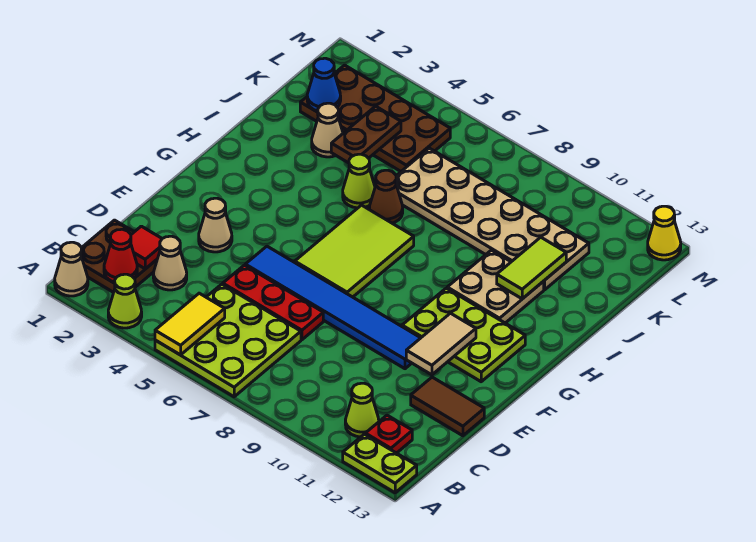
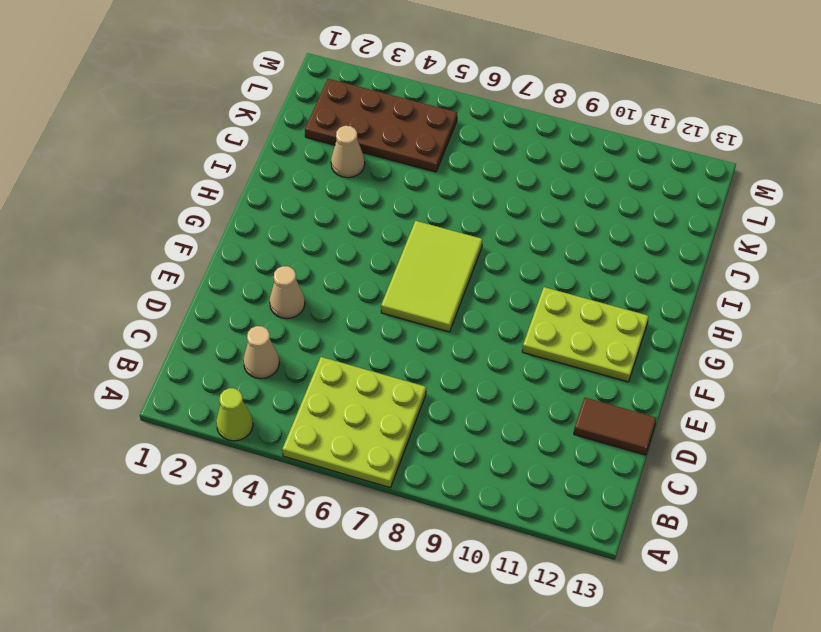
none -> tan cone A1 level 1
none -> lime plate A12:A13 level 1
none -> brown plate B1:C2 level 1

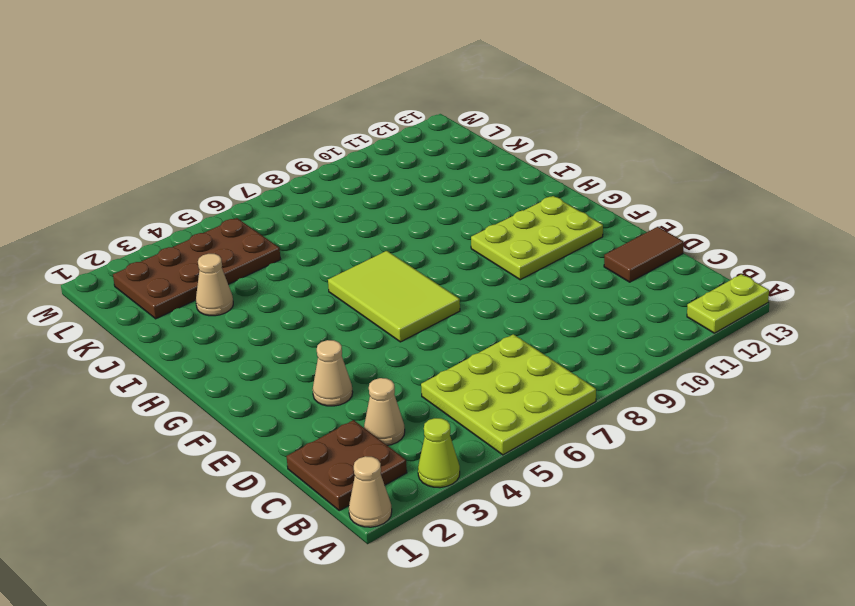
none -> lime cone B11 level 1
none -> red plate B12 level 1
none -> red plate D5:D7 level 1

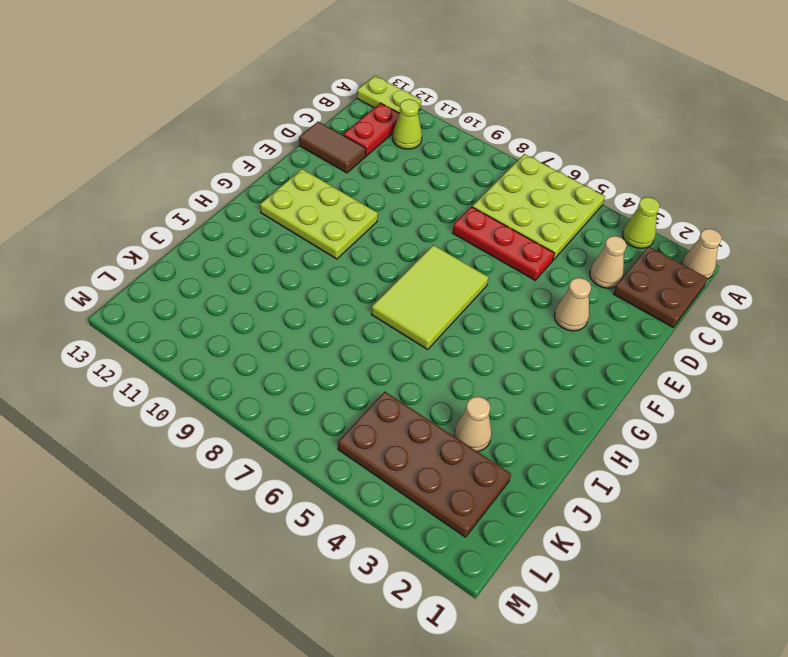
red plate B12:C12 level 1 -> red plate B12 level 1
none -> blue tile E5:E10 level 1
none -> tan plate H10:I11 level 1
none -> lime cone I5 level 1

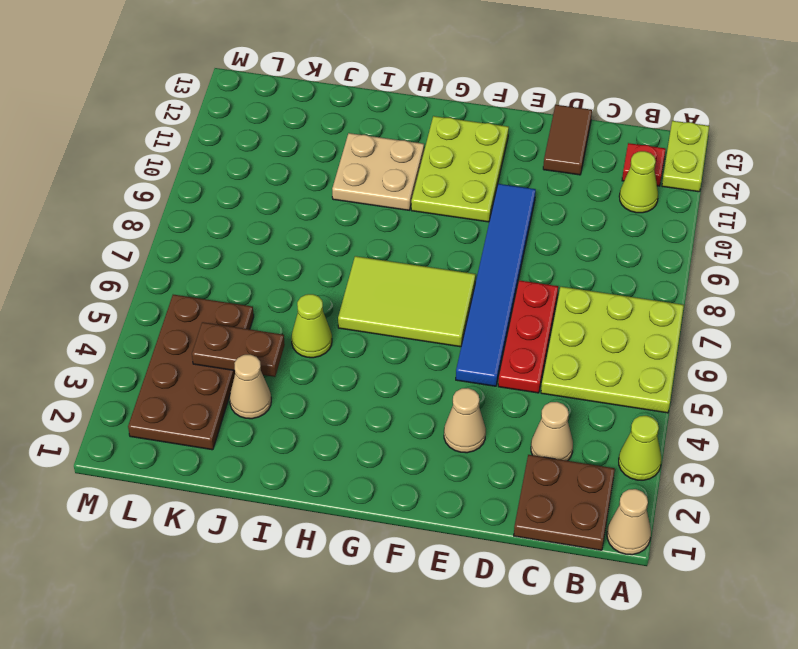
none -> brown cone I6 level 1
none -> tan plate J6:K11 level 1
none -> yellow cone M13 level 1

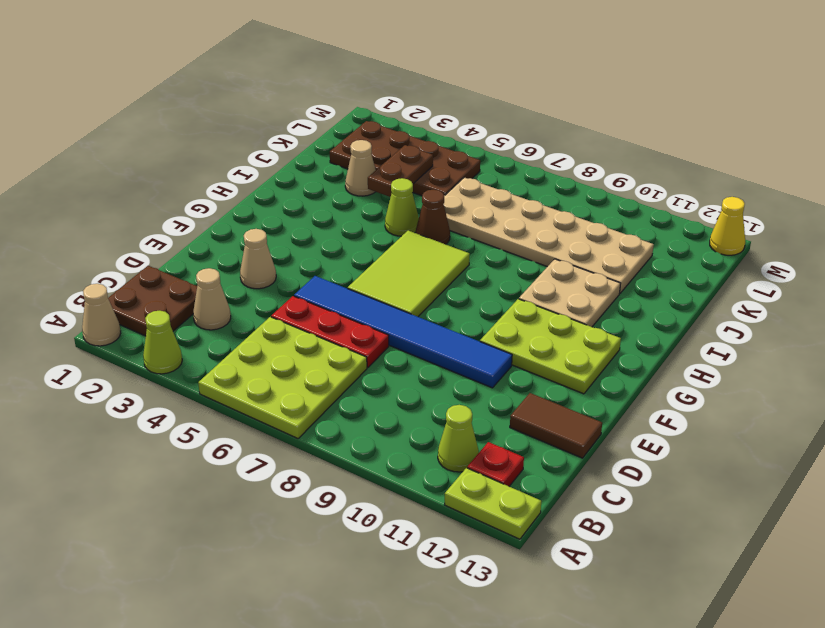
none -> yellow tile A5:B5 level 2
none -> red cone B2 level 2
none -> red tile C2 level 2

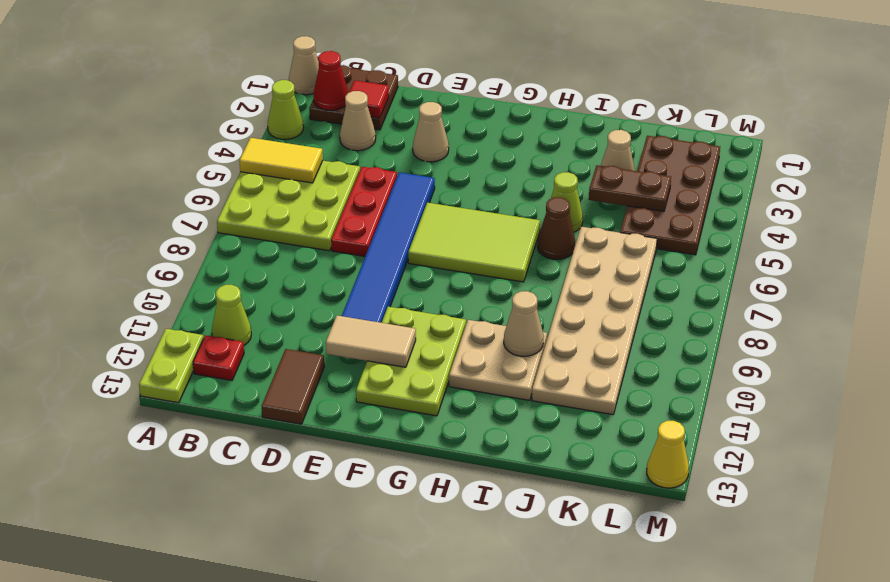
tan cone I10 level 2 -> none
none -> lime tile I11:J11 level 2
none -> blue cone K2 level 2

